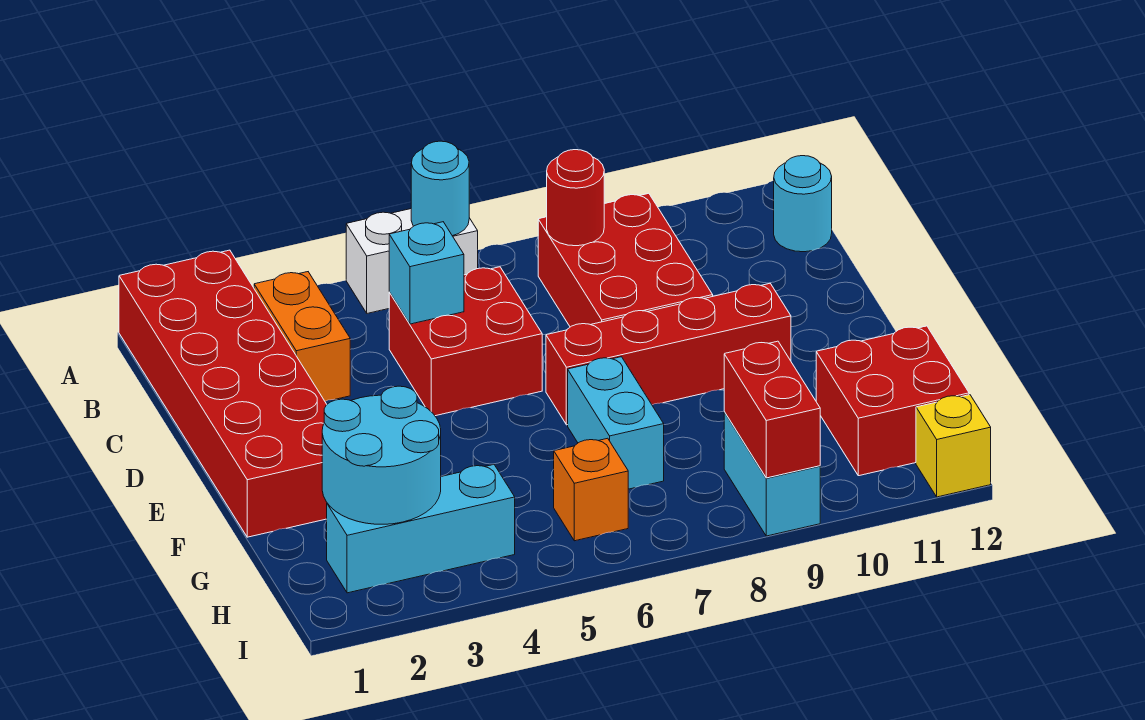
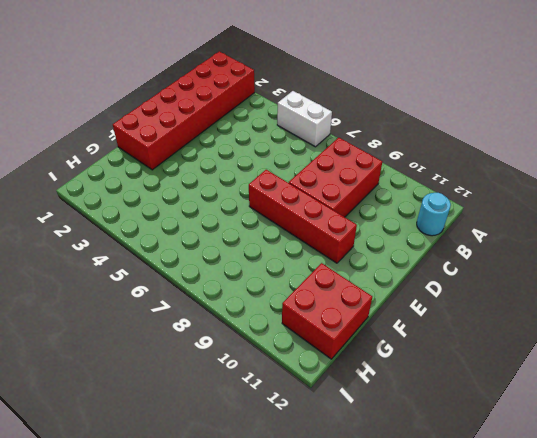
none -> orange brick B3:C3 level 1
none -> red brick C5:D6 level 1
none -> cyan brick F7:G7 level 1

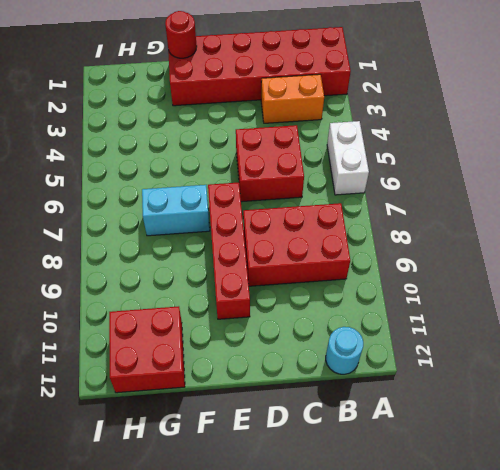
red round brick F1 level 2 -> red round brick B8 level 2
none -> cyan brick H2:H4 level 1
none -> orange brick H6 level 1
none -> cyan brick H9:I9 level 1

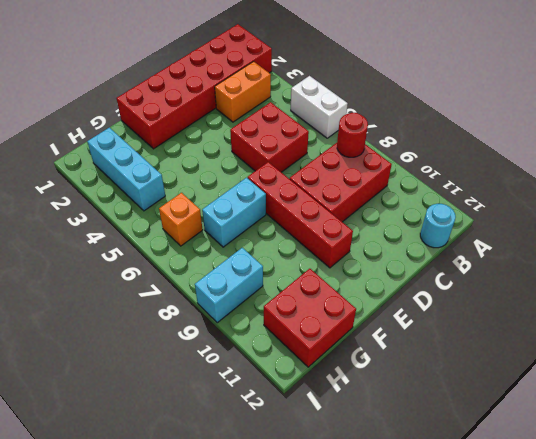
none -> yellow brick I12 level 1
none -> cyan round brick A6 level 2
none -> cyan brick C5 level 2

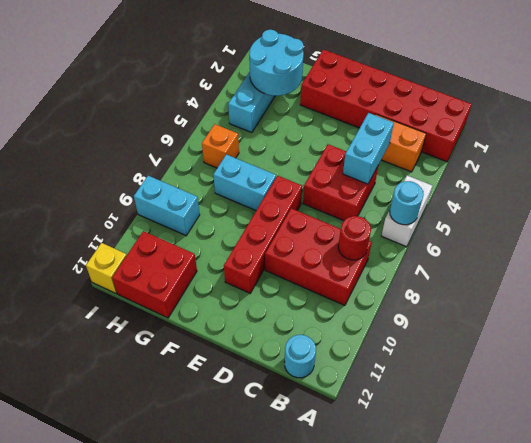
cyan brick C4:C5 level 2 -> cyan brick C5 level 2
none -> red brick H9:I9 level 2

